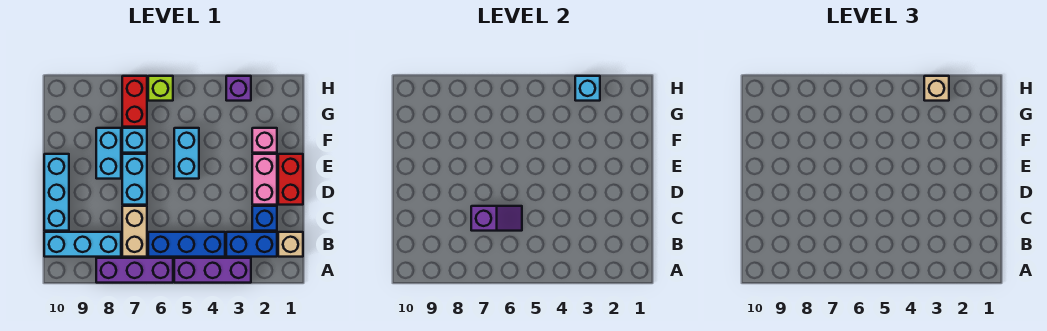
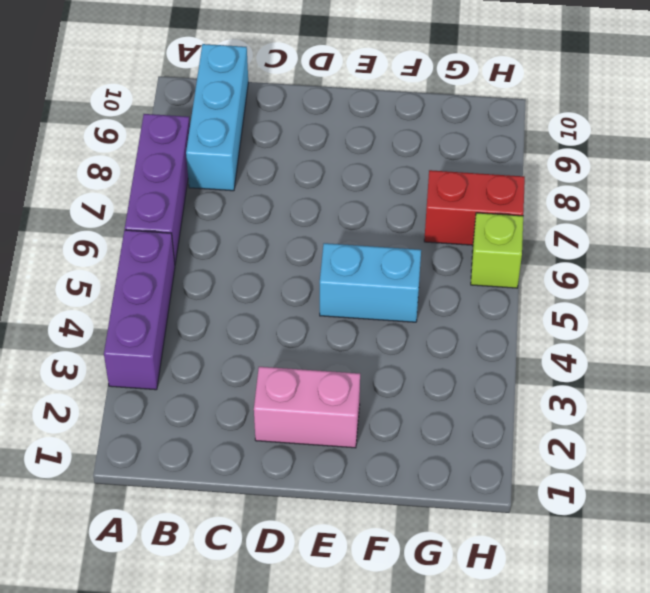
none -> tan brick B1 level 1
none -> blue brick B2:B3 level 1
none -> blue brick B4:B6 level 1

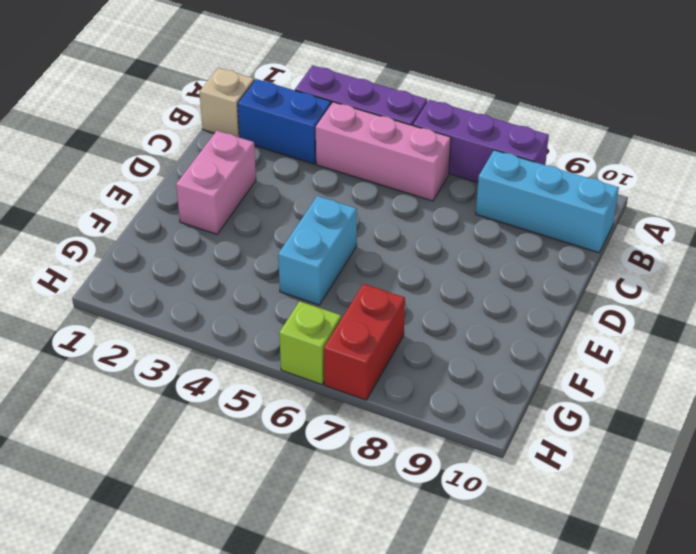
pink brick B4:B6 level 1 -> blue brick B4:B6 level 1
none -> tan brick B7:C7 level 1
none -> blue brick C2 level 1
none -> cyan brick C10:E10 level 1

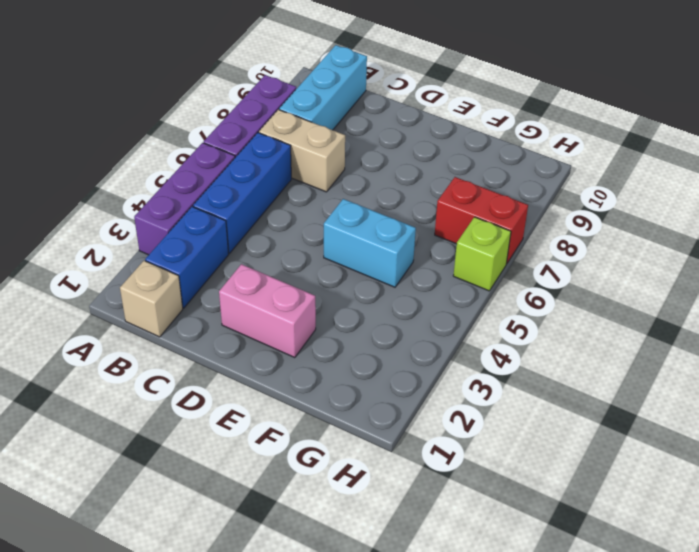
none -> blue brick C2 level 1
none -> cyan brick C10:E10 level 1
none -> red brick D1:E1 level 1

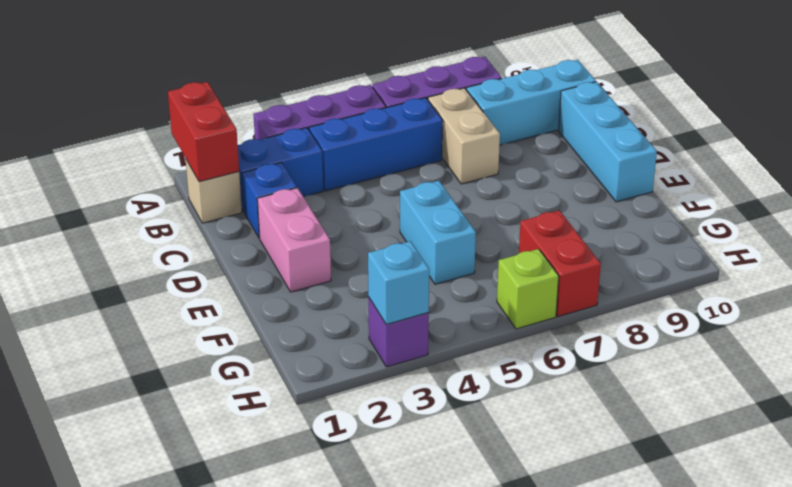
red brick A1:B1 level 2 -> red brick D1:E1 level 1
none -> cyan brick D7:E7 level 1
none -> cyan brick E8:F8 level 1
none -> pink brick F2 level 1

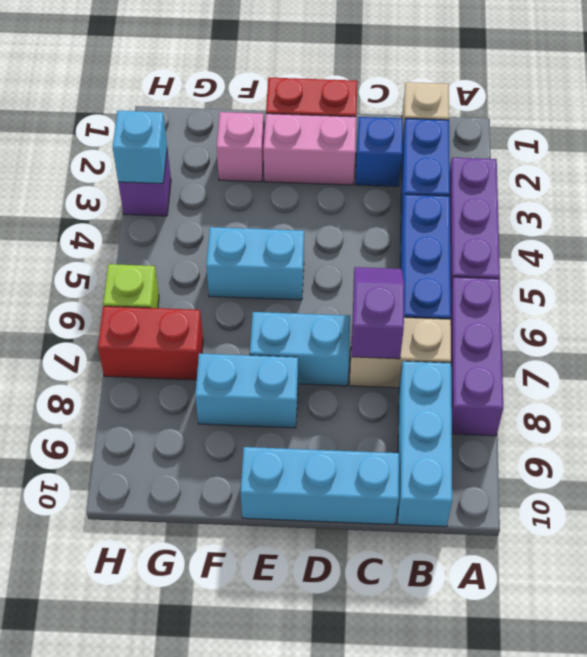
none -> cyan brick F7 level 1
none -> tan brick H3 level 3

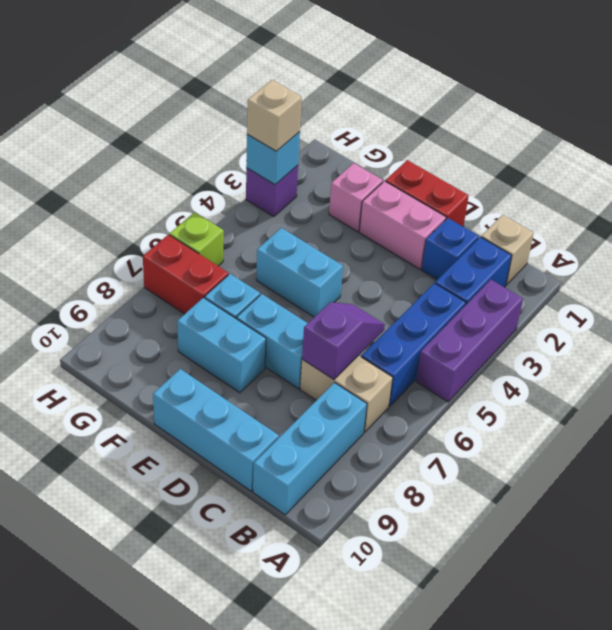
none -> purple brick A6:A8 level 1

